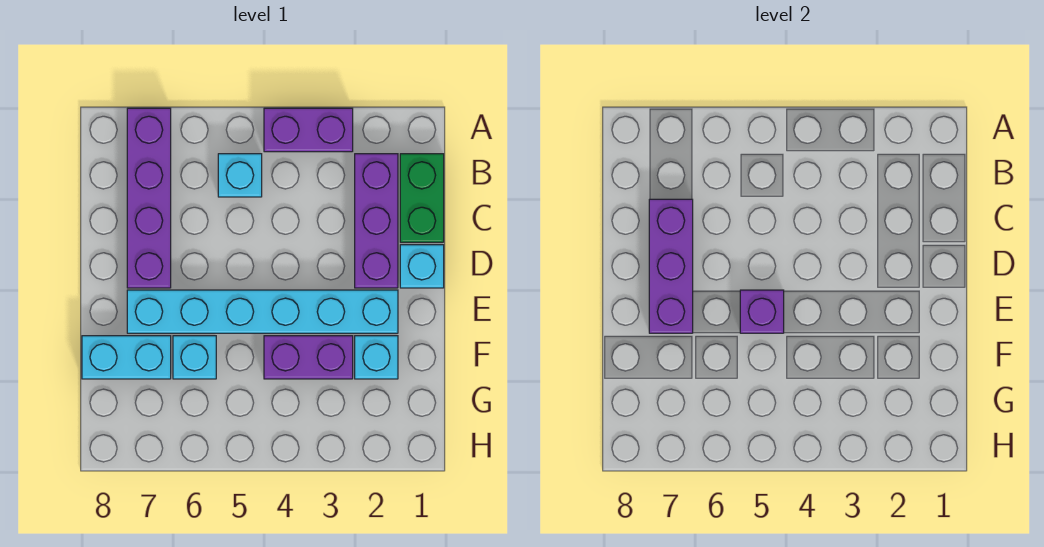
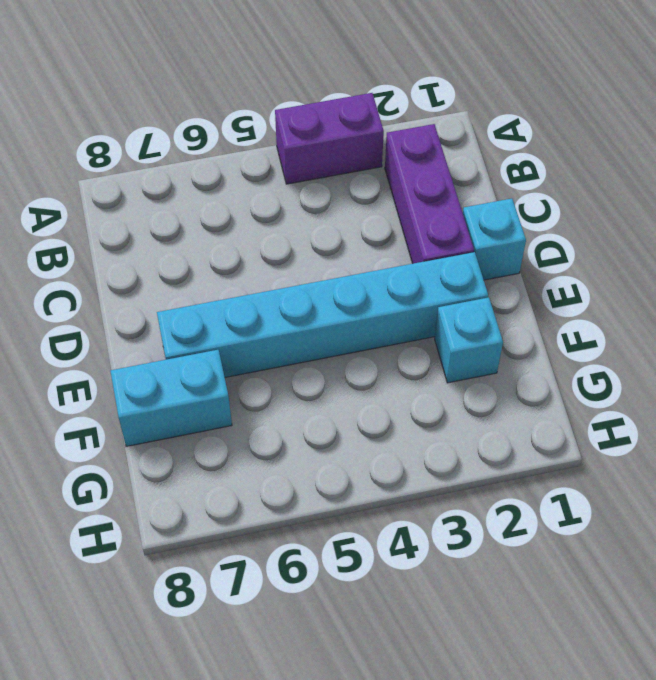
none -> purple brick A7:D7 level 1
none -> green brick B1:C1 level 1
none -> cyan brick B5 level 1

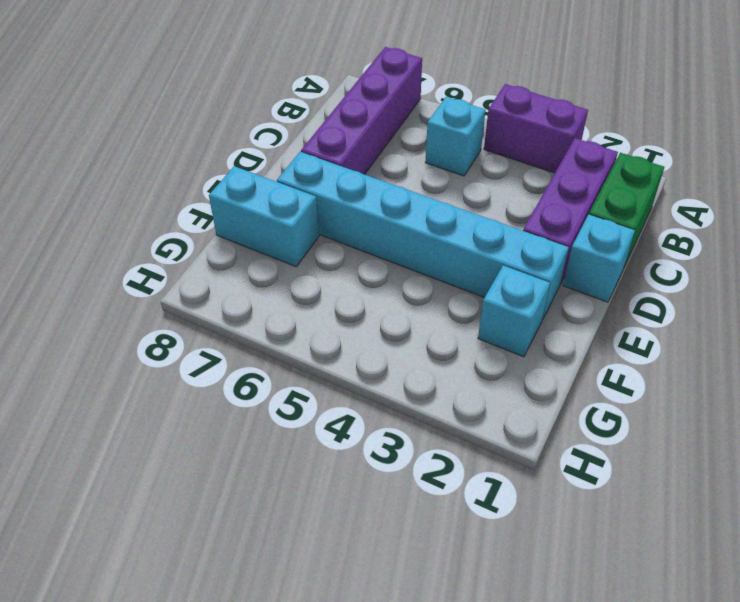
none -> purple brick F3:F4 level 1
none -> cyan brick F6 level 1
none -> purple brick C7:E7 level 2

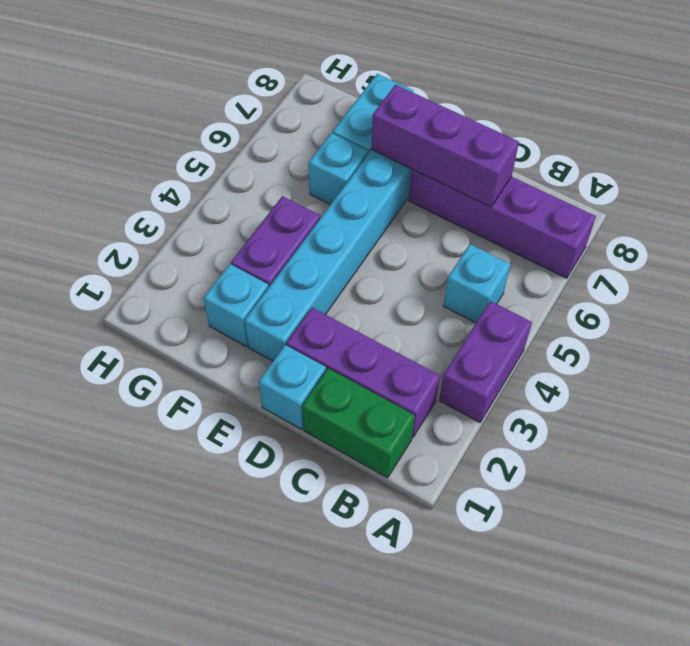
none -> purple brick E5 level 2

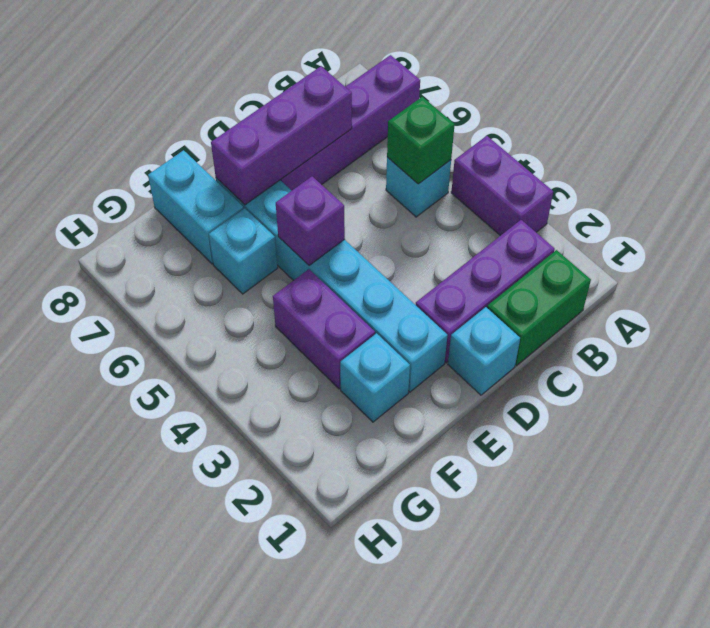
green brick B5 level 2 -> none

